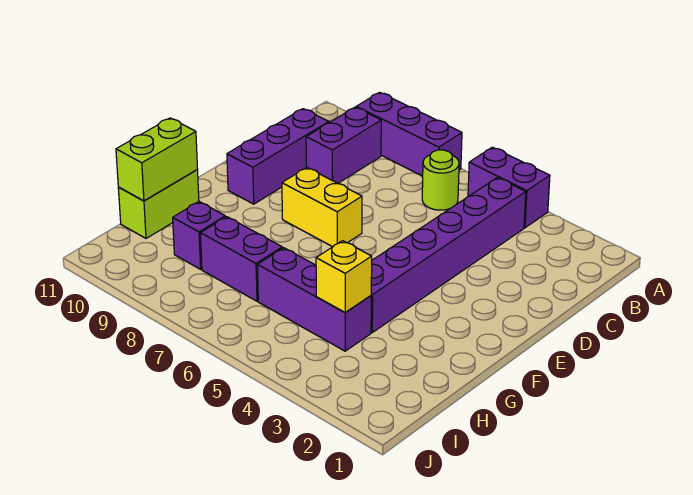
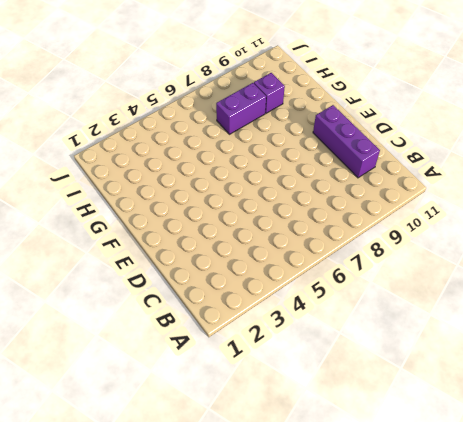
none -> purple brick A4:A5 level 1
none -> purple brick A7:A9 level 1
none -> purple brick B4:G4 level 1

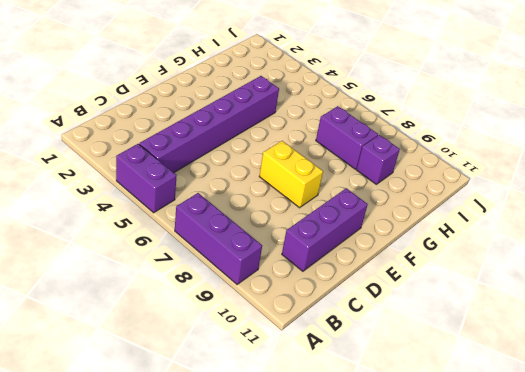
none -> lime round brick B6 level 1
none -> purple brick B9:C9 level 1
none -> lime brick G11:H11 level 1

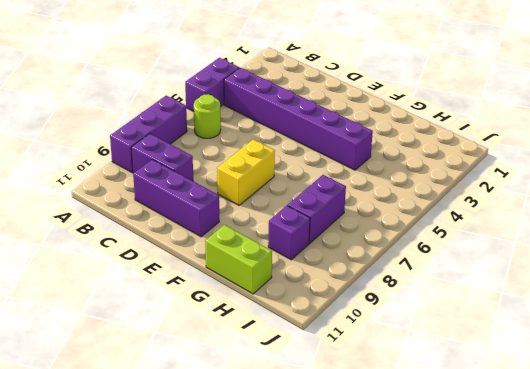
none -> purple brick H4:H6 level 1
none -> lime brick G11:H11 level 2
none -> yellow brick H4 level 2

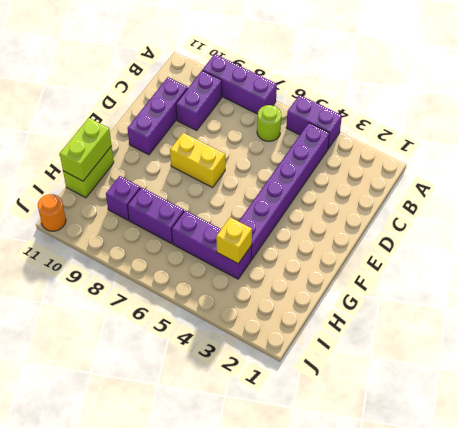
orange round brick J11 level 1 -> none

